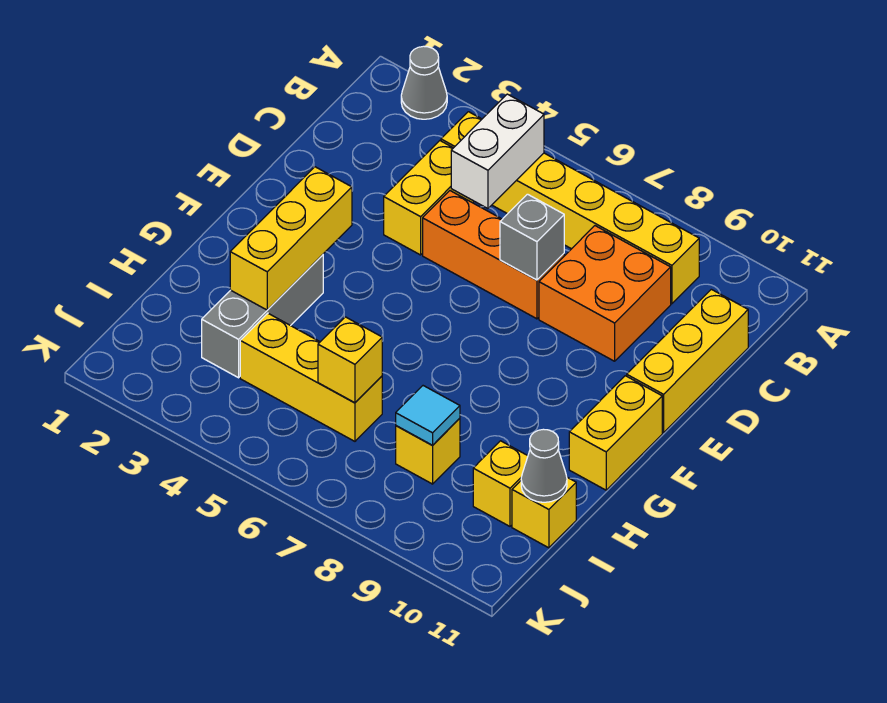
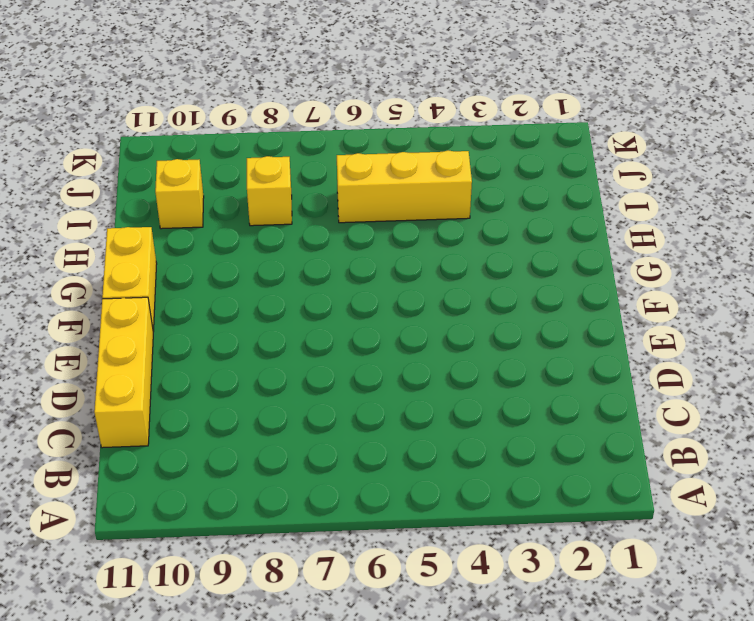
none -> grey cone A2 level 1
none -> yellow brick B4:B9 level 1
none -> yellow brick C4:D4 level 1

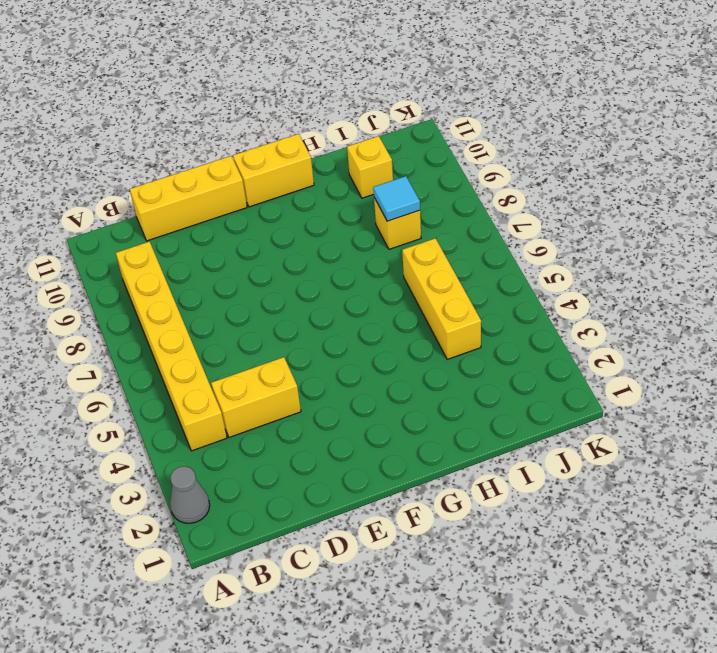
none -> orange brick C8:D9 level 1
none -> orange brick D5:D7 level 1
none -> grey brick G3:I3 level 1

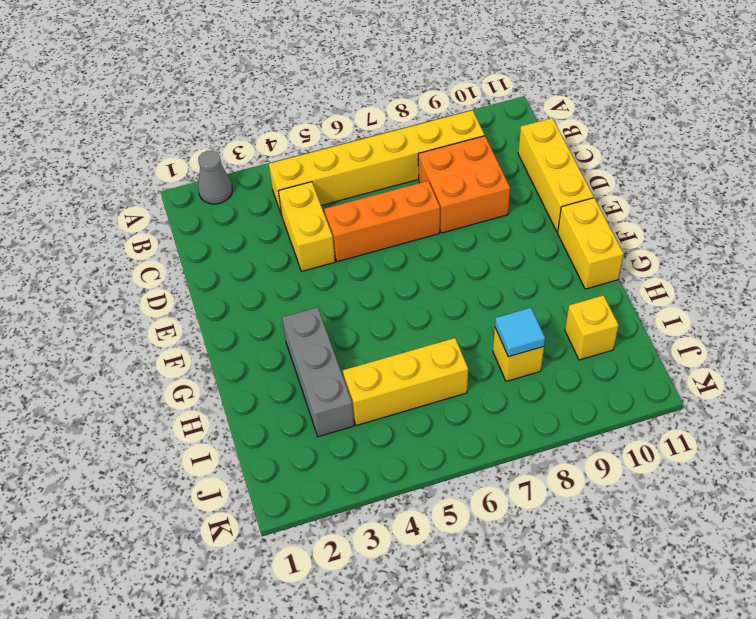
none -> yellow brick I11 level 1
none -> white brick B5:C5 level 2
none -> grey brick D7 level 2

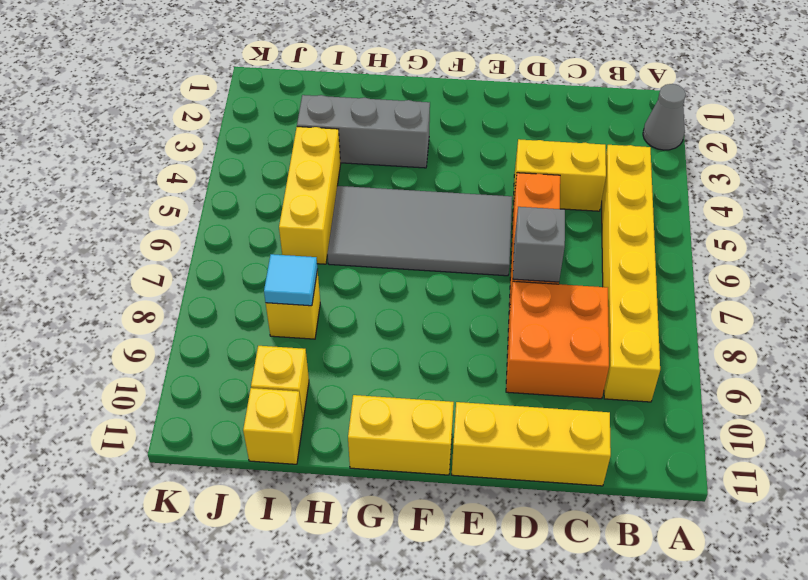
grey tile E5:H6 level 1 -> none
none -> white brick B5:C5 level 2
none -> yellow brick F3:H3 level 2
none -> yellow brick I6 level 2

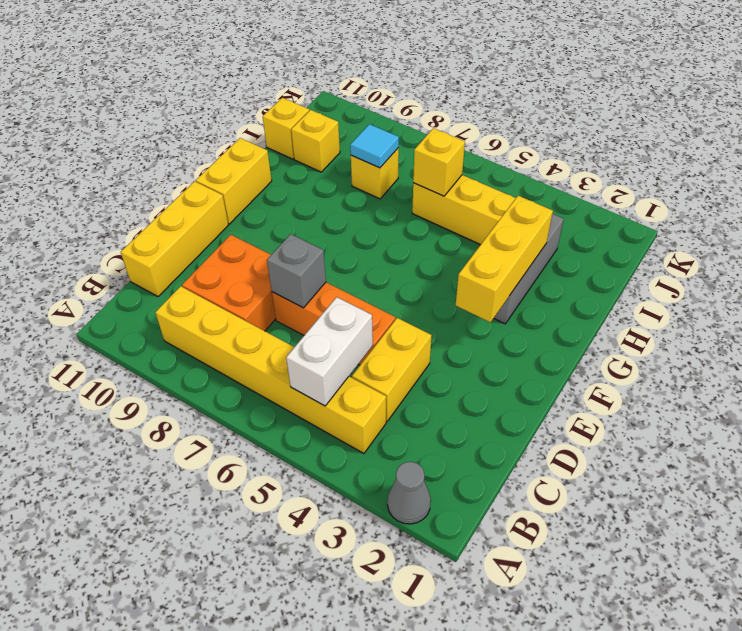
none -> grey cone I11 level 2

